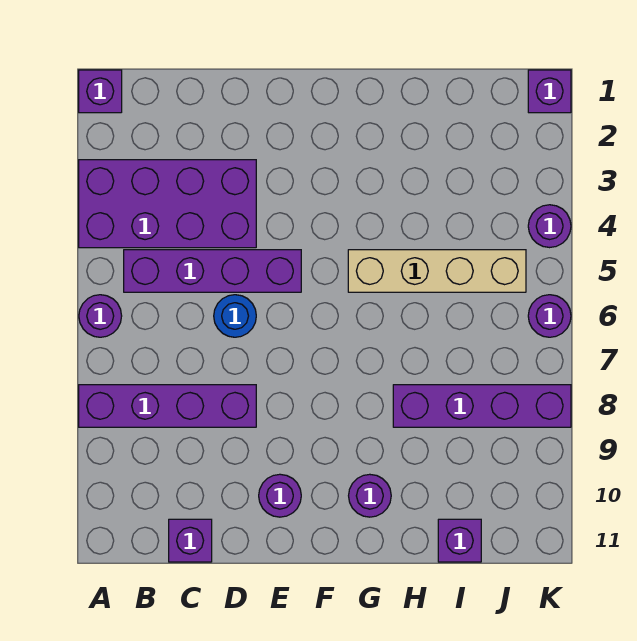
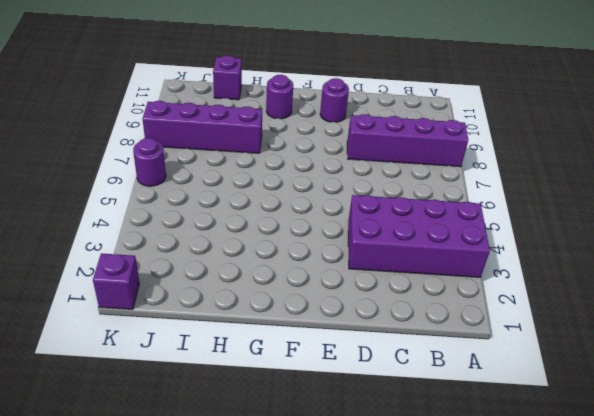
none -> purple brick A1 level 1
none -> purple round brick A6 level 1
none -> purple brick B5:E5 level 1

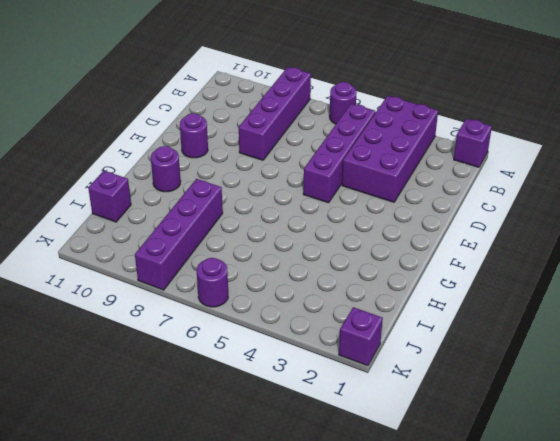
none -> purple brick C11 level 1
none -> blue round brick D6 level 1
none -> tan brick G5:J5 level 1

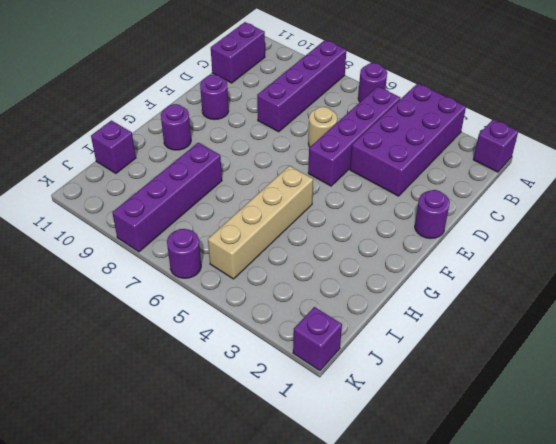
purple brick B11:C11 level 1 -> purple brick C11 level 1
tan round brick D6 level 1 -> blue round brick D6 level 1
purple round brick E1 level 1 -> purple round brick K4 level 1

